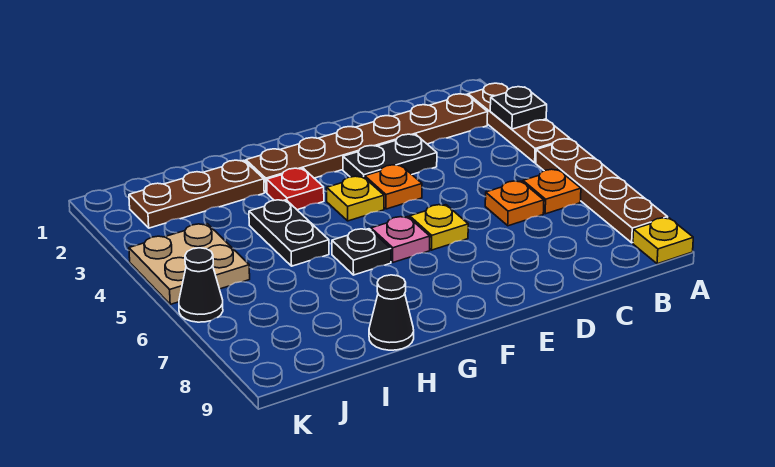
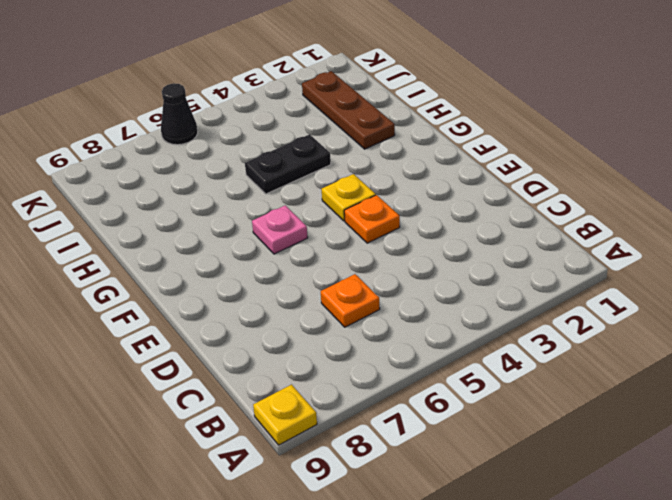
none -> brown plate A2:A4 level 1
none -> brown plate A5:A8 level 1
none -> brown plate B2:G2 level 1

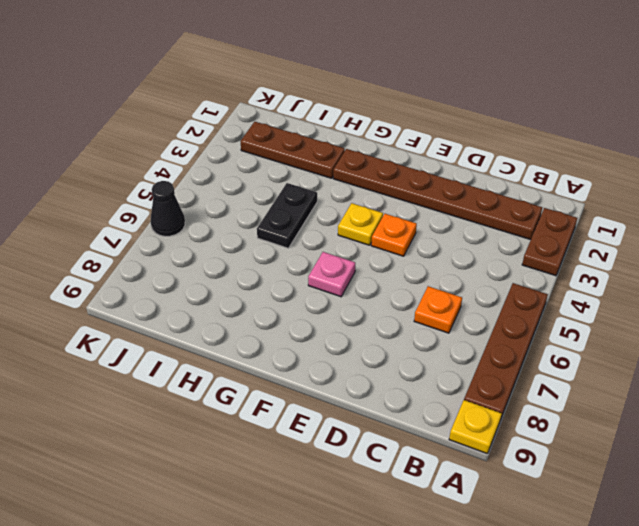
brown plate A2:A3 level 1 -> brown plate A2:A4 level 1
none -> orange plate B6 level 1
none -> black plate D3:E3 level 1
none -> yellow plate E6 level 1

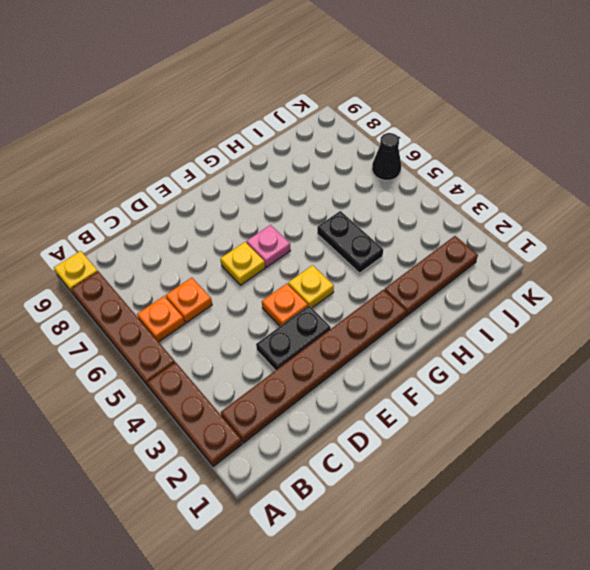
none -> red plate G3 level 1
none -> black plate G6 level 1
none -> black cone H9 level 1

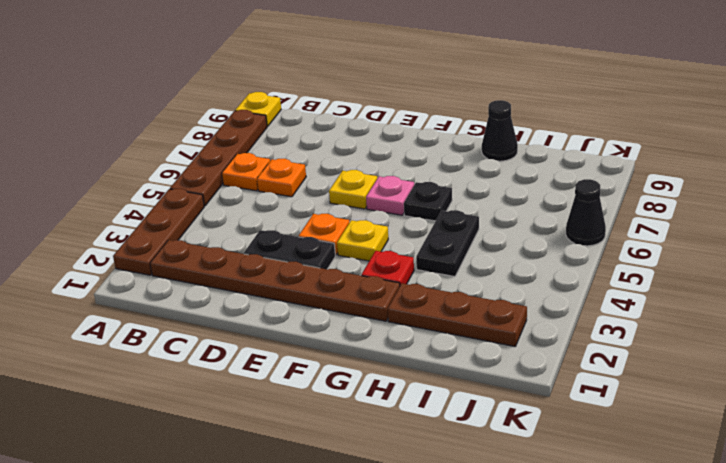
none -> tan plate J4:K5 level 1
none -> black plate A3 level 2

